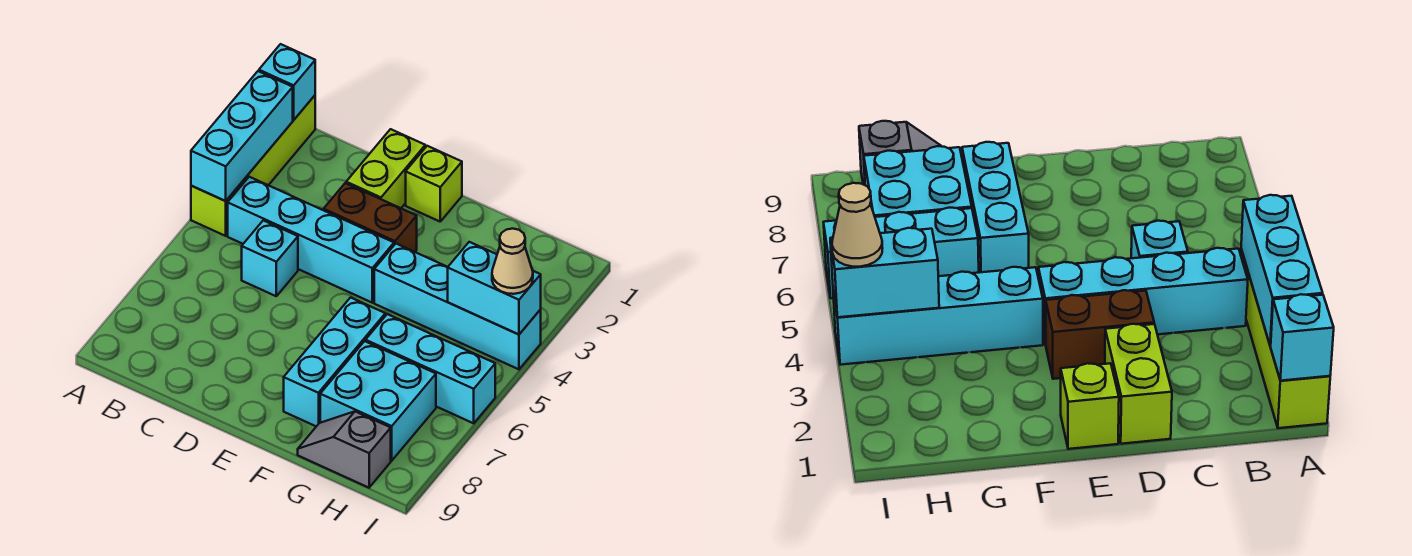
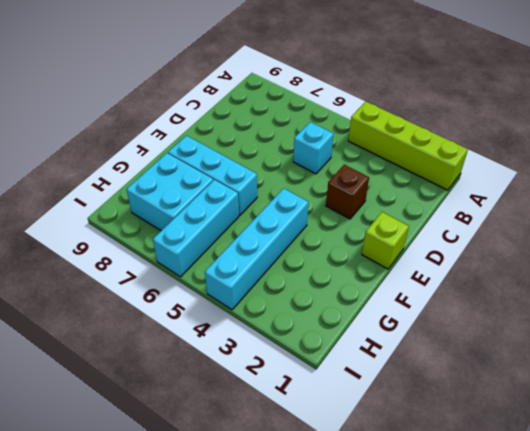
brown brick D3 level 1 -> brown brick D3:E3 level 1
none -> cyan brick B4:E4 level 1
none -> lime brick D1:D2 level 1
none -> grey slope G9:H9 level 1 top H

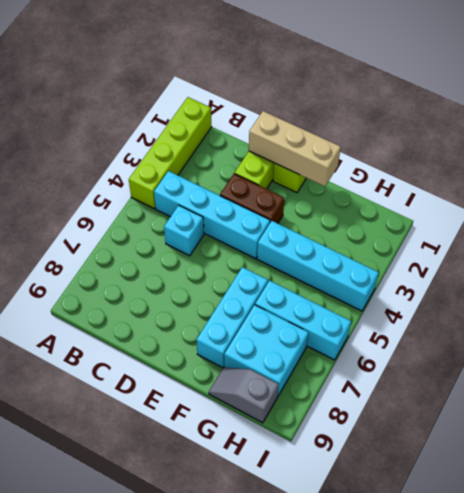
tan brick D1:F1 level 2 -> none
none -> cyan brick A1 level 2
none -> cyan brick A2:A4 level 2
none -> cyan brick H4:I4 level 2

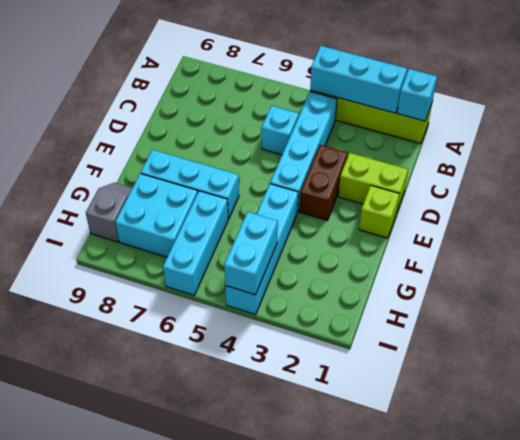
none -> tan cone I4 level 3

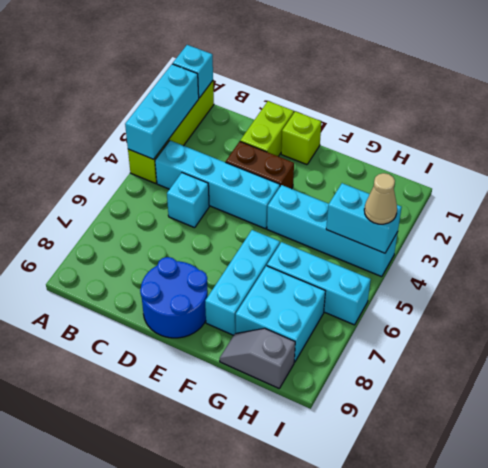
blue round brick D8:E9 level 1 -> none

